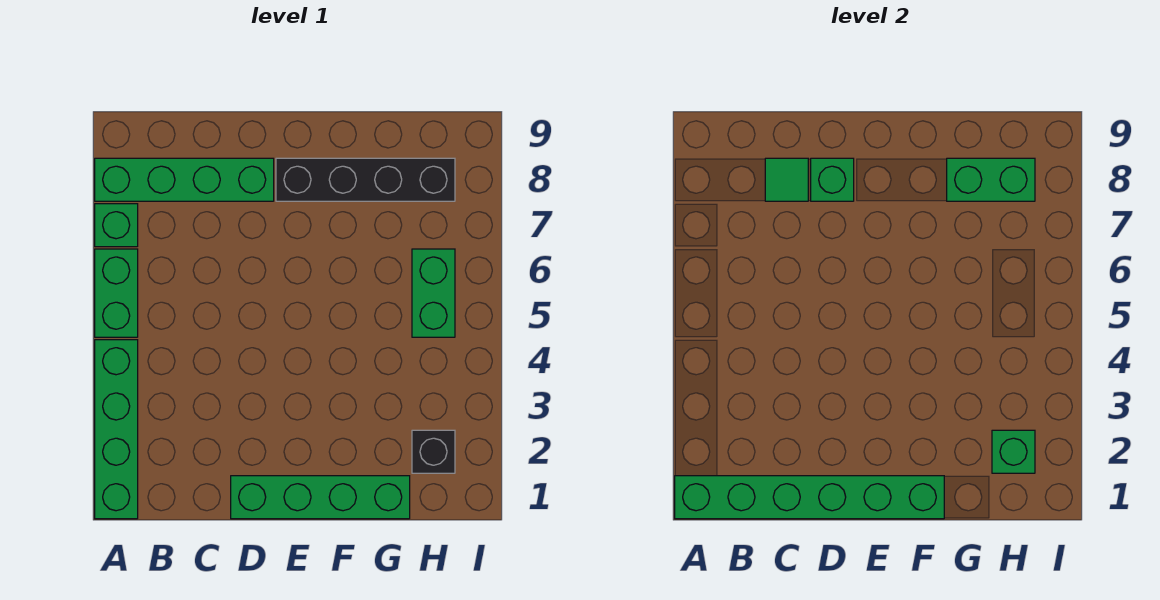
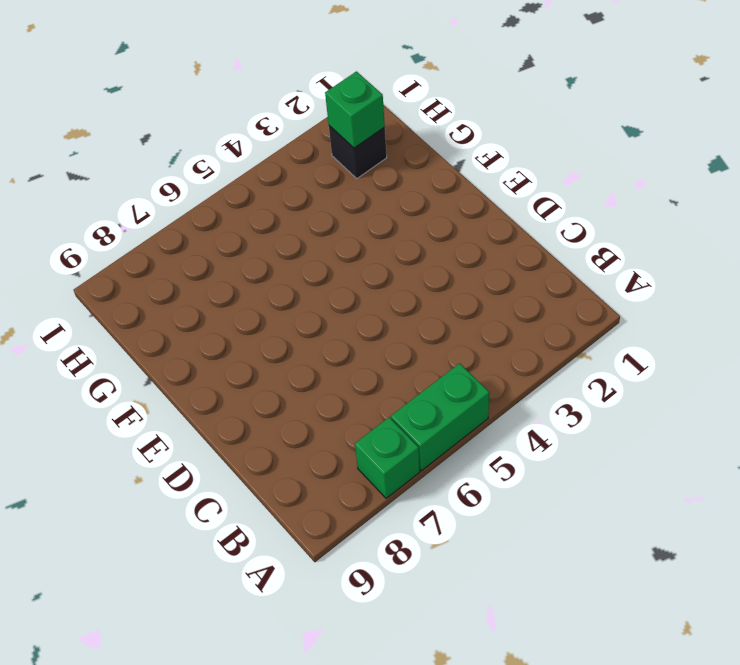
none -> green brick A1:A4 level 1
none -> green brick A8:D8 level 1
none -> green brick D1:G1 level 1

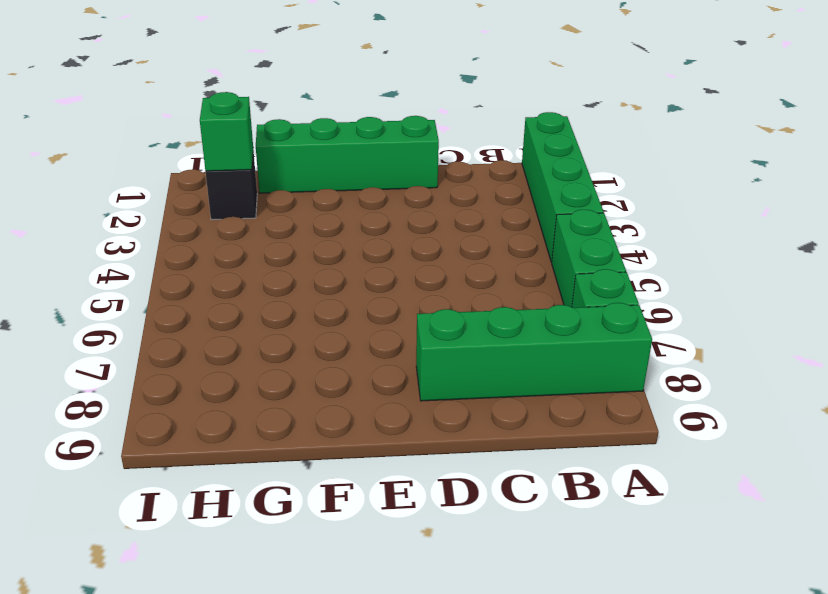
none -> black brick E8:H8 level 1
none -> green brick H5:H6 level 1
none -> green brick A1:F1 level 2

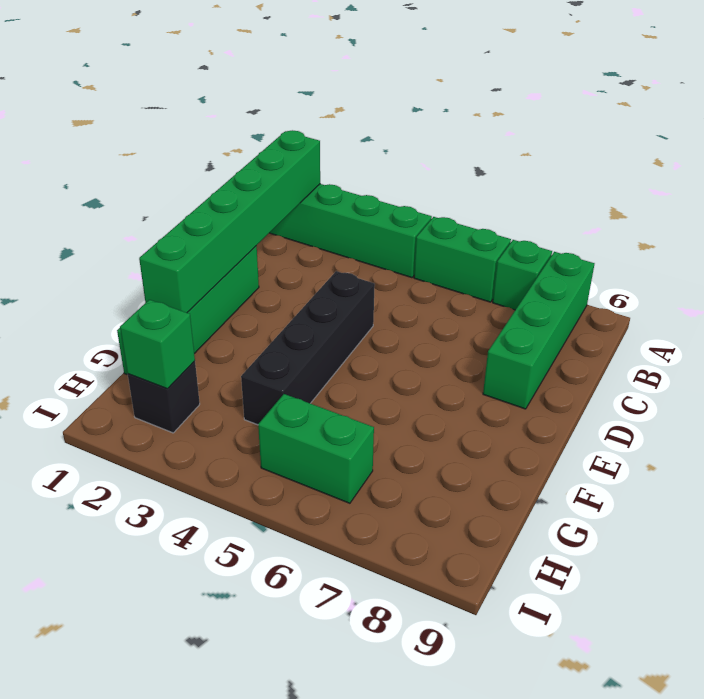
black brick D4:G4 level 1 -> black brick E8:H8 level 1
none -> green tile C8 level 2
none -> green brick D8 level 2
none -> green brick G8:H8 level 2

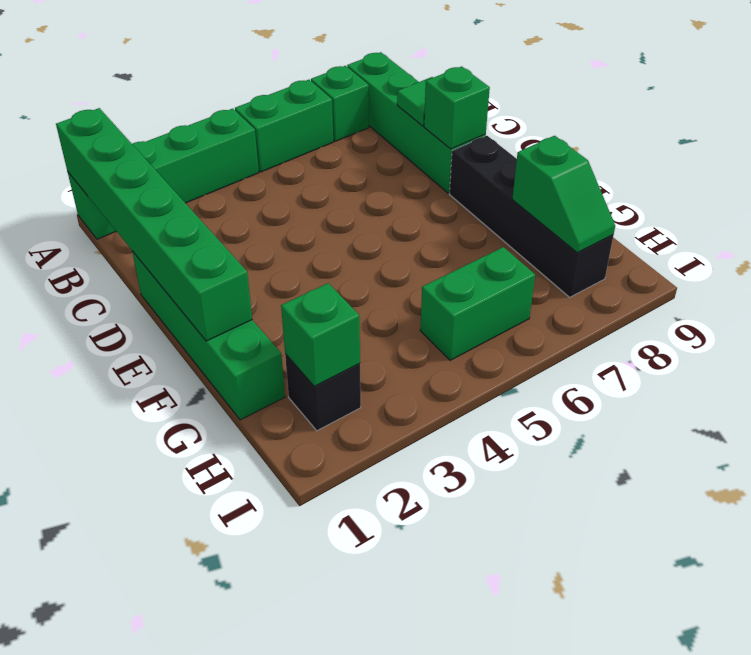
green slope G8:H8 level 2 top G -> green brick G8:H8 level 2

